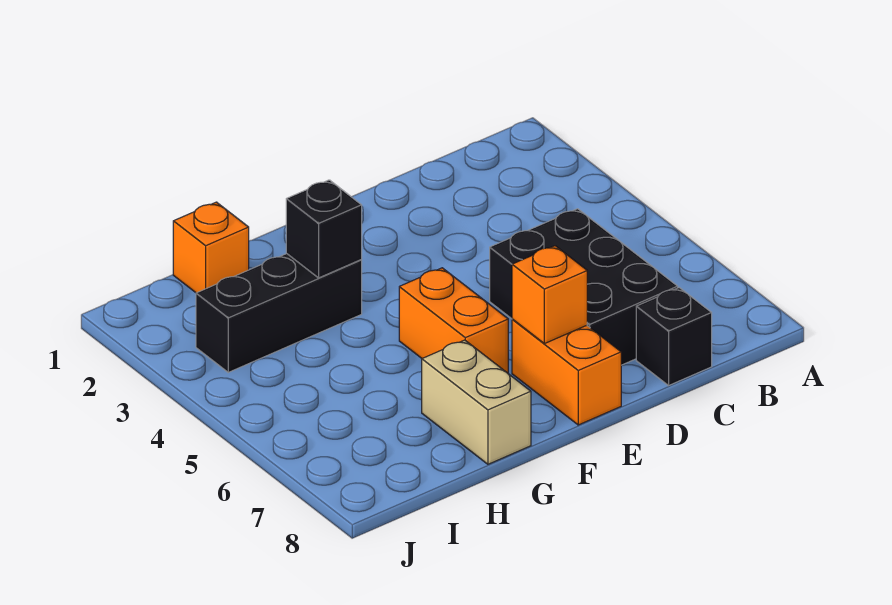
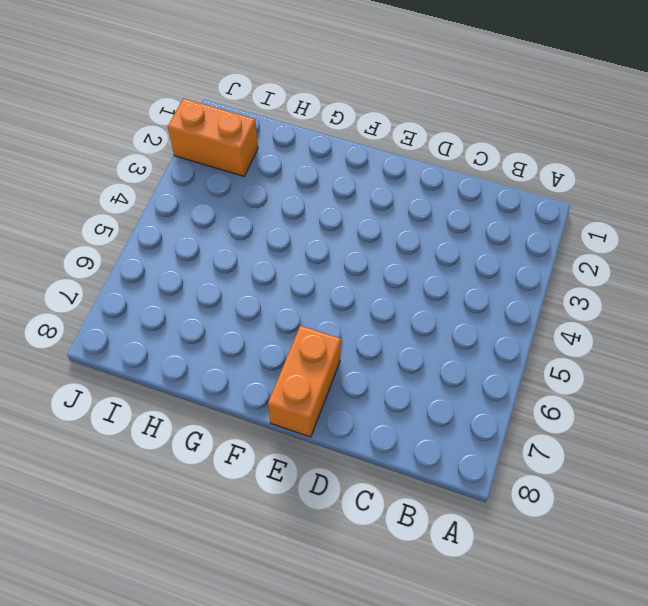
orange brick I2:J2 level 1 -> orange brick F5:F6 level 1
none -> black brick C5:D7 level 1
none -> black brick C8 level 1

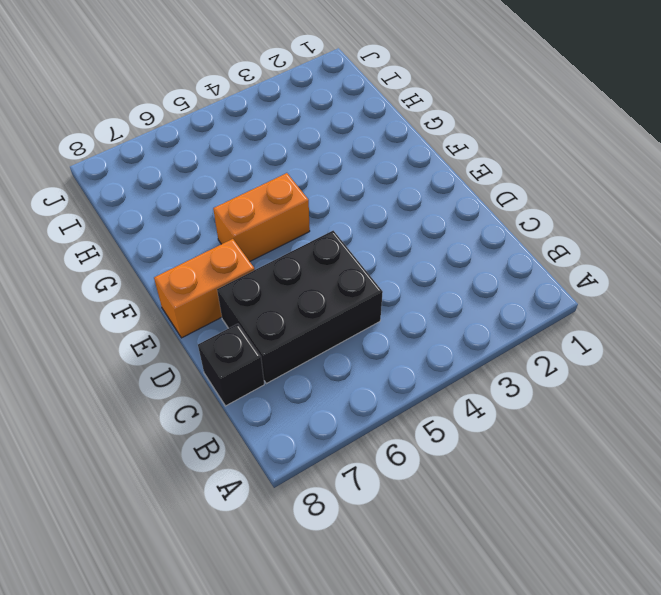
none -> black brick G3:I3 level 1
none -> tan brick G7:G8 level 1

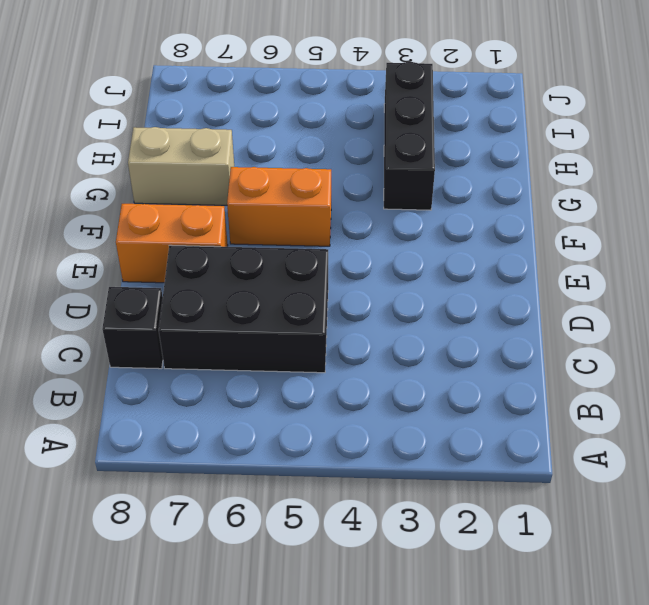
none -> orange brick H1 level 1
none -> orange brick E7 level 2

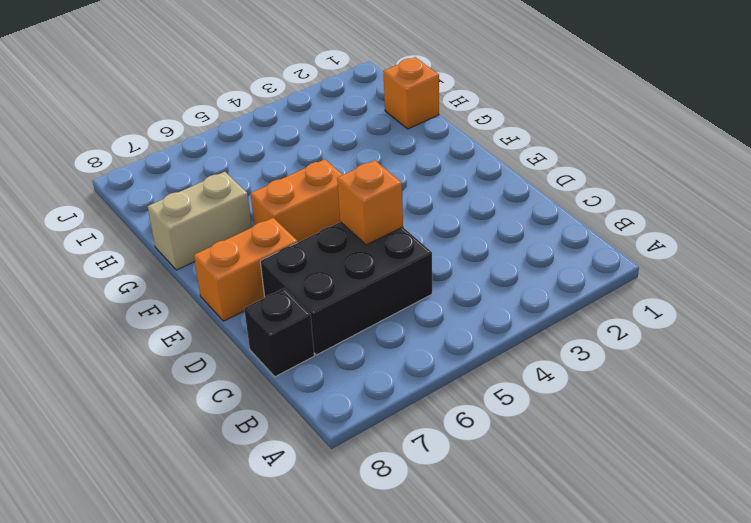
orange brick D5 level 2 -> orange brick E7 level 2
none -> black brick G3:I3 level 1
none -> black brick G3 level 2

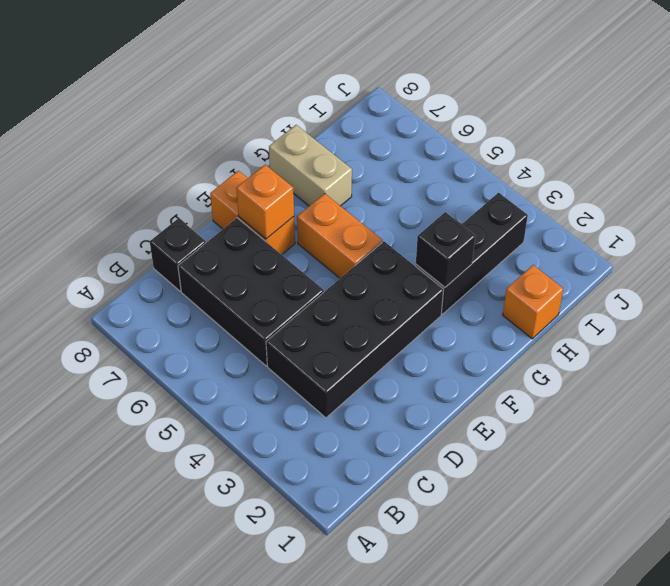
black brick C3:F4 level 1 -> none

